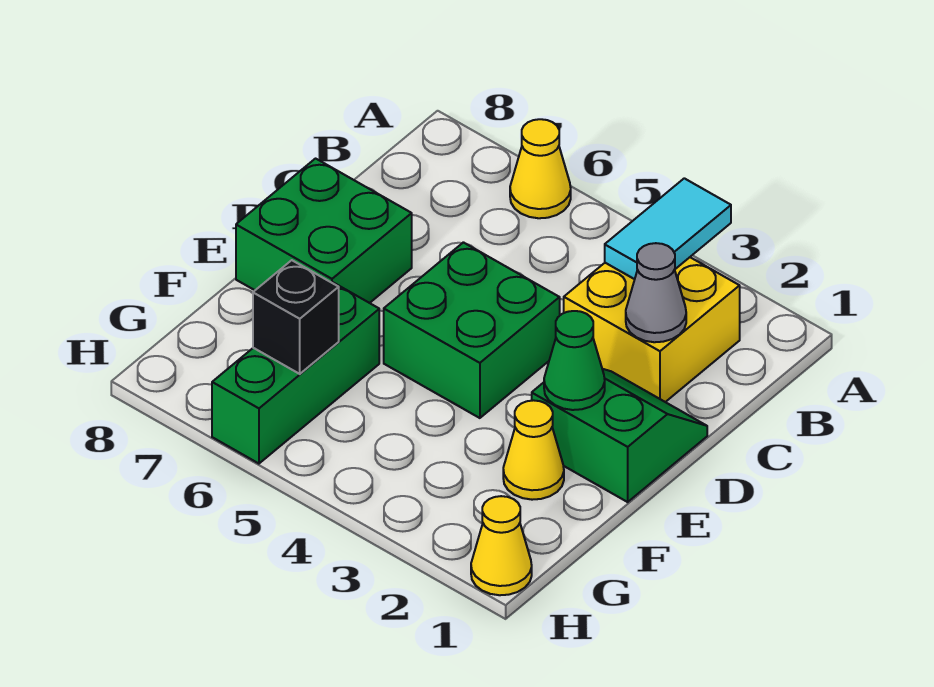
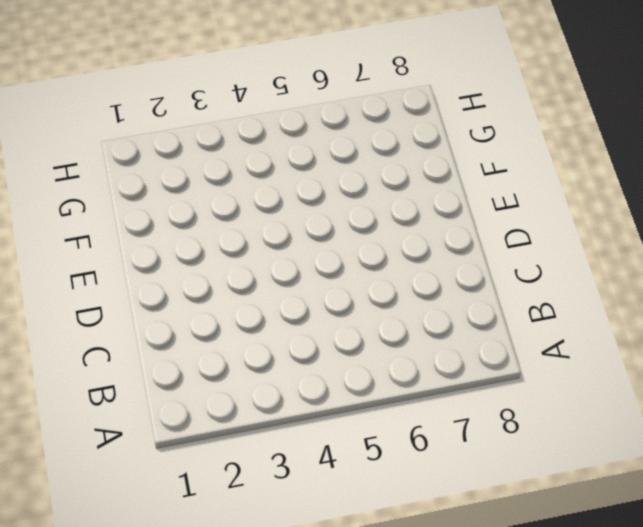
none -> yellow cone A6 level 1
none -> yellow brick B2:C3 level 1
none -> green slope D1:E2 level 1 top E

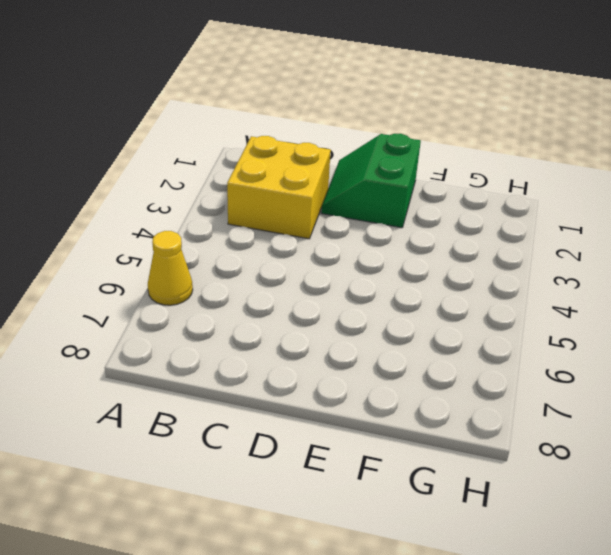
none -> green brick D4:E5 level 1
none -> green brick D7:E8 level 1
none -> yellow cone F2 level 1

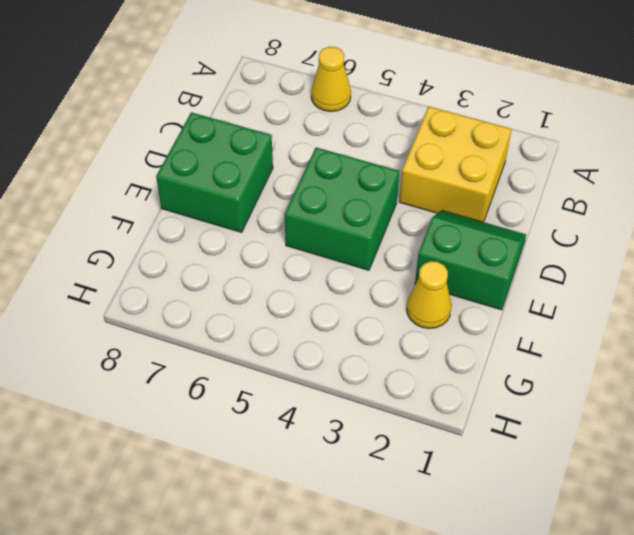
none -> green brick F6:H6 level 1
none -> yellow cone H1 level 1
none -> cyan tile A3:B3 level 2

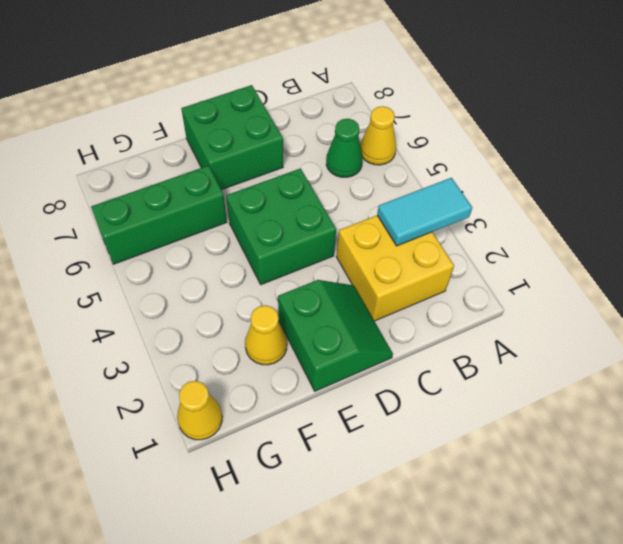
green cone B6 level 1 -> green cone E2 level 2
none -> grey cone C2 level 2
none -> black brick G6 level 2

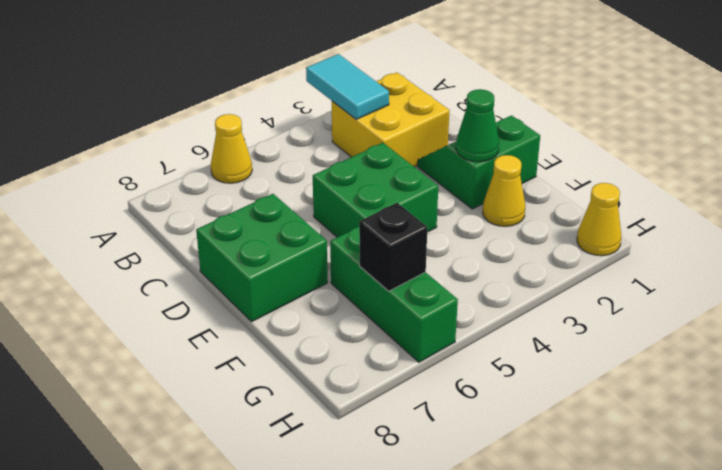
none -> grey cone C2 level 2

